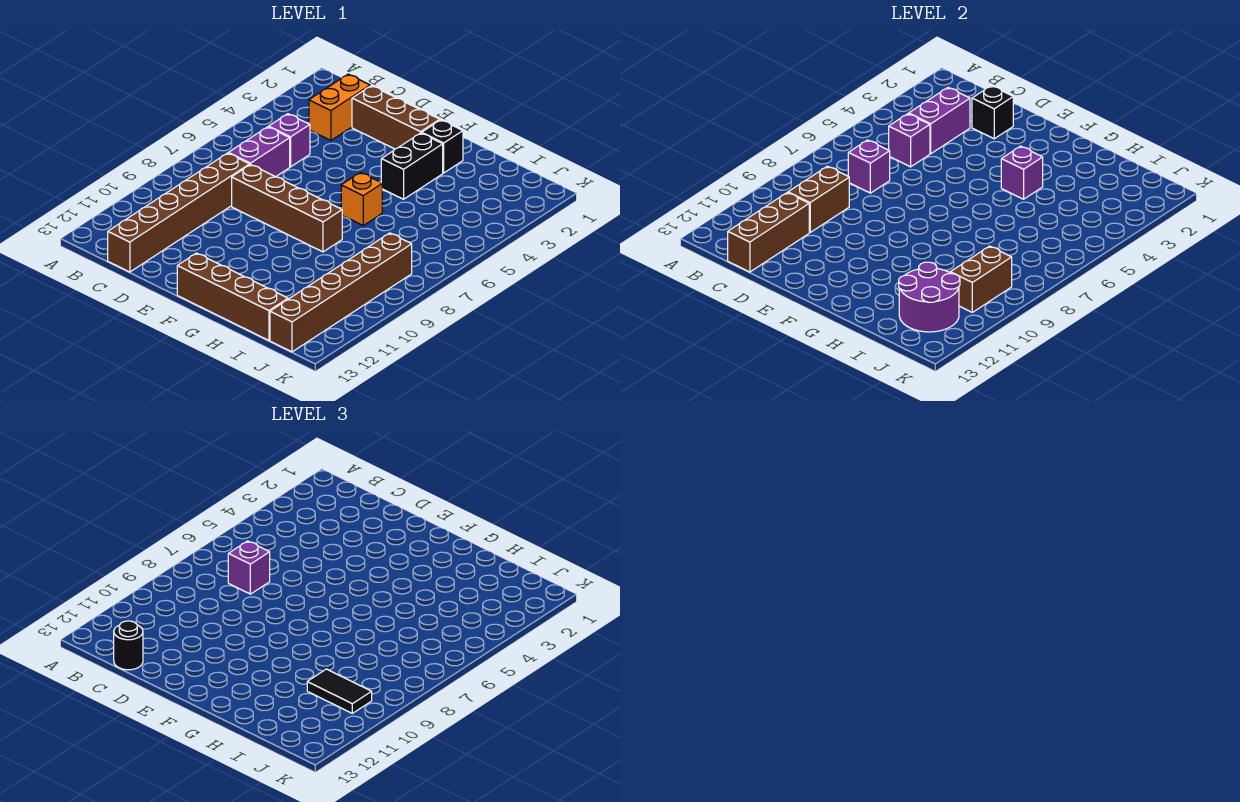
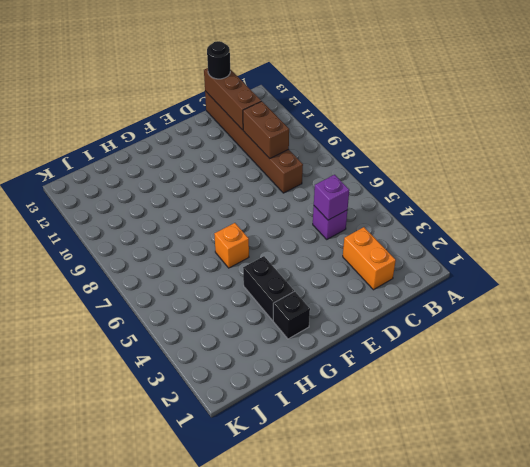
none -> purple brick C6:C7 level 1
none -> brown brick D2:F2 level 1
none -> brown brick D8:G8 level 1

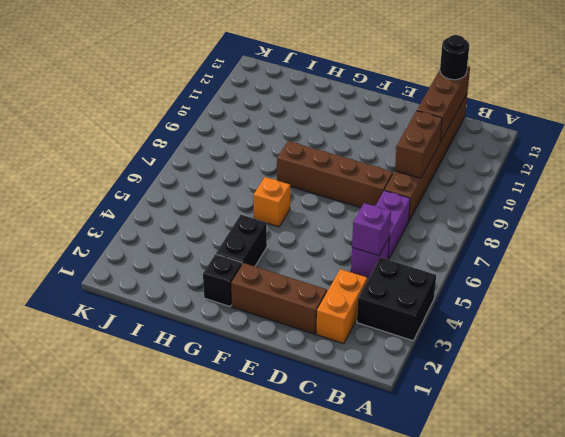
black brick A3:B4 level 1 -> none
none -> brown brick F13:I13 level 1
none -> brown brick J8:J13 level 1
none -> purple brick C3:C4 level 2

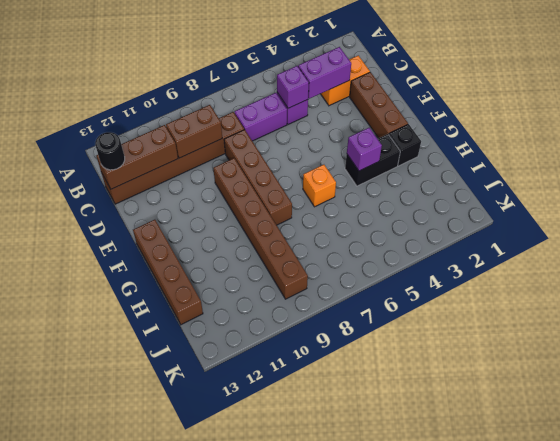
brown brick E9:J9 level 1 -> brown brick J8:J13 level 1
none -> purple brick C7 level 2
none -> black brick D2 level 2
none -> purple round brick I11:J12 level 2

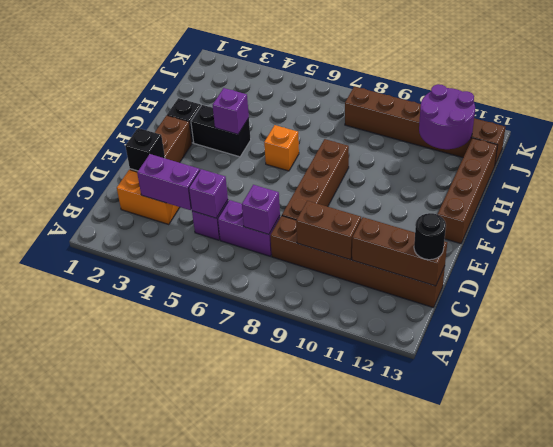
none -> brown brick J9:J10 level 2
none -> purple brick C7 level 3
none -> black tile I10:J10 level 3

